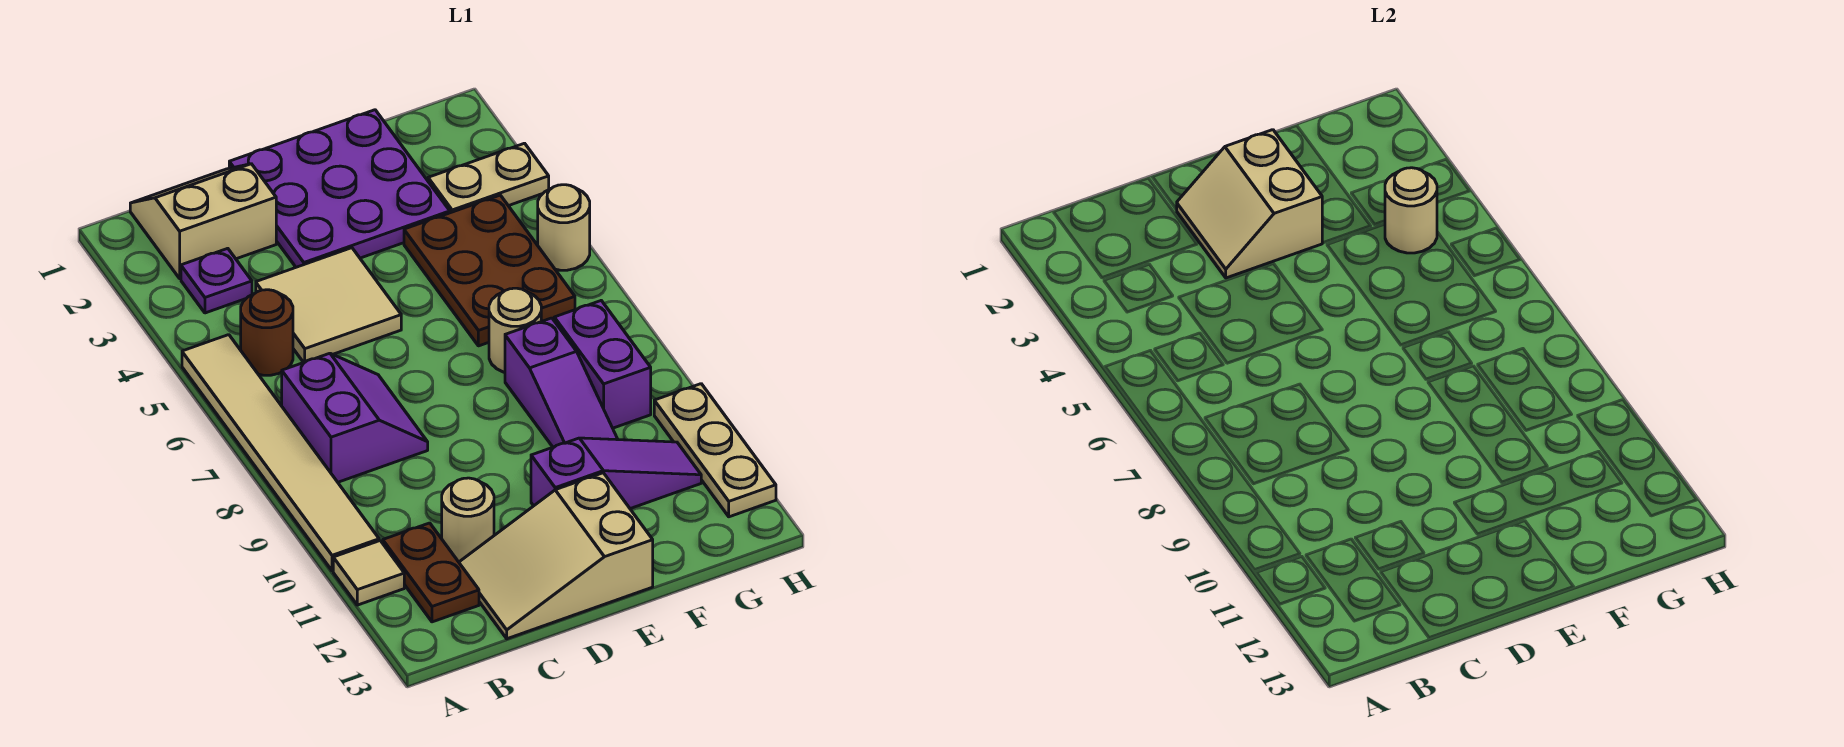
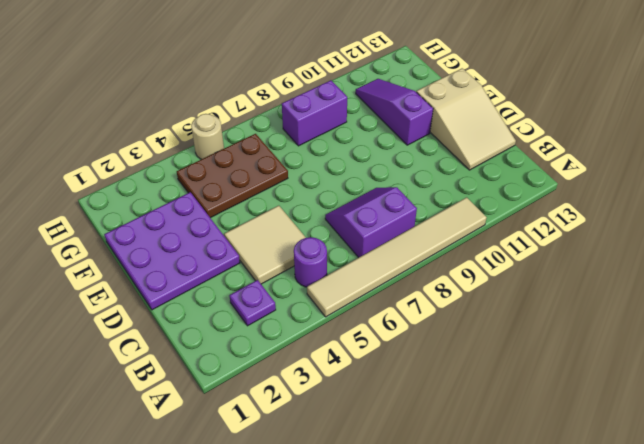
purple round brick B5 level 1 -> brown round brick B5 level 1
none -> tan tile A11 level 1
none -> tan slope B1:C2 level 1 top 2
none -> brown plate B11:B12 level 1

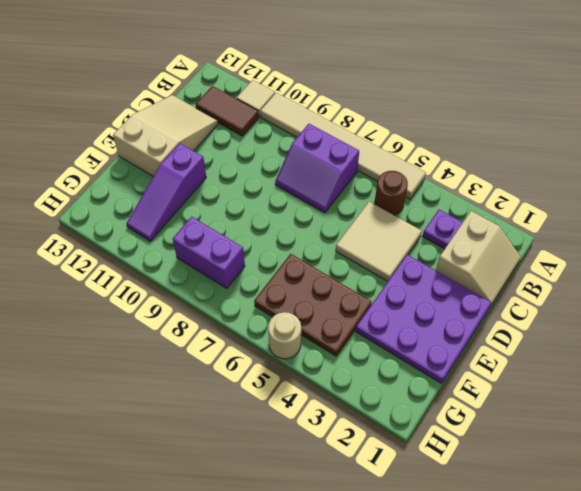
brown tile B11:B12 level 1 -> brown plate B11:B12 level 1
none -> tan round brick C11 level 1
none -> tan round brick F7 level 1
none -> purple slope F8:F10 level 1 top 8

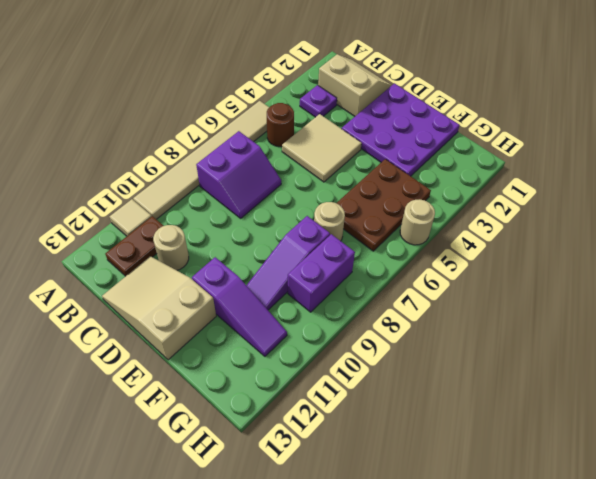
none -> tan plate G3:H3 level 1
none -> tan plate H10:H12 level 1
none -> tan slope D2:E3 level 2 top E

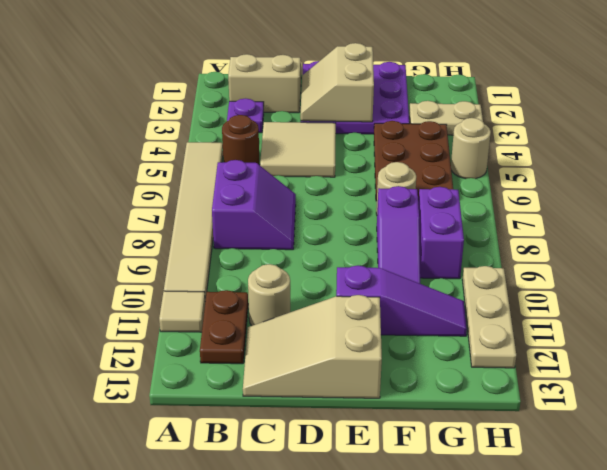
none -> tan round brick G4 level 2

